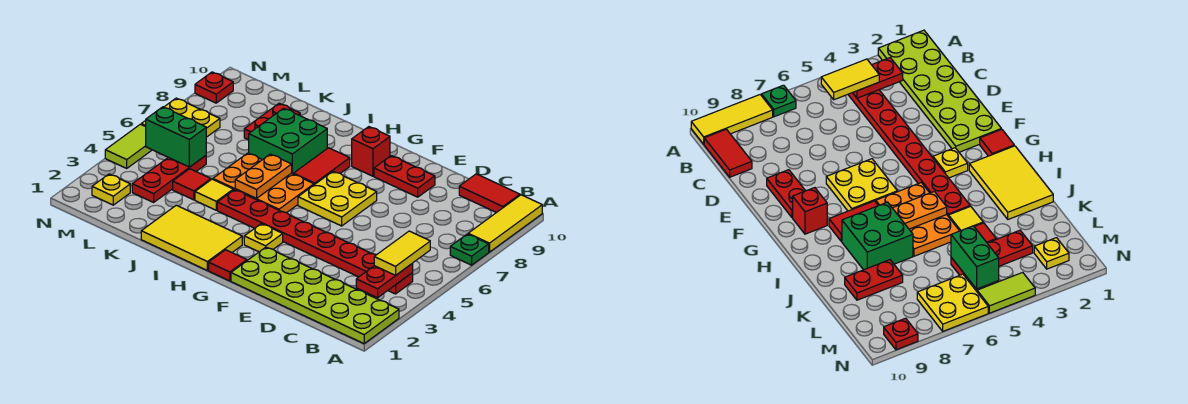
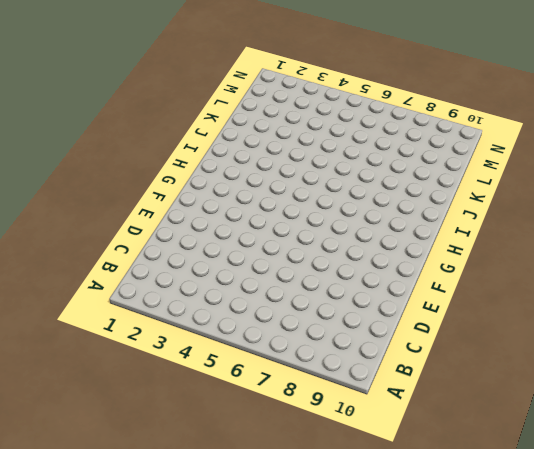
none -> lime plate A1:F2 level 1
none -> green plate A7 level 1
none -> yellow tile A8:A10 level 1

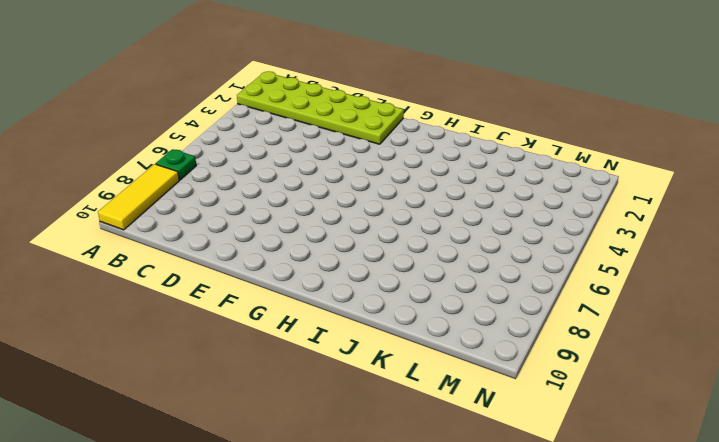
none -> red plate B4:I4 level 1
none -> red tile B10:C10 level 1
none -> red plate E9:F9 level 1

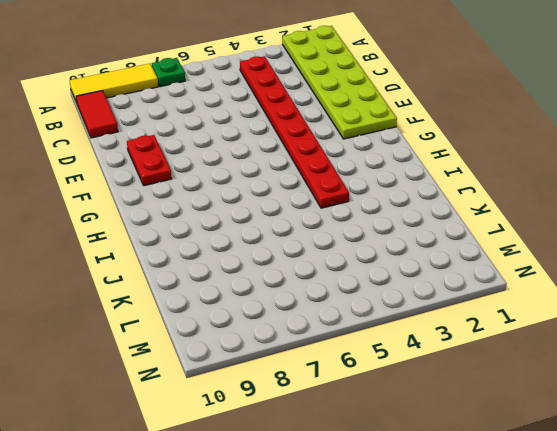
none -> yellow plate F6:G7 level 1
none -> red tile G1 level 1
none -> yellow plate G3 level 1

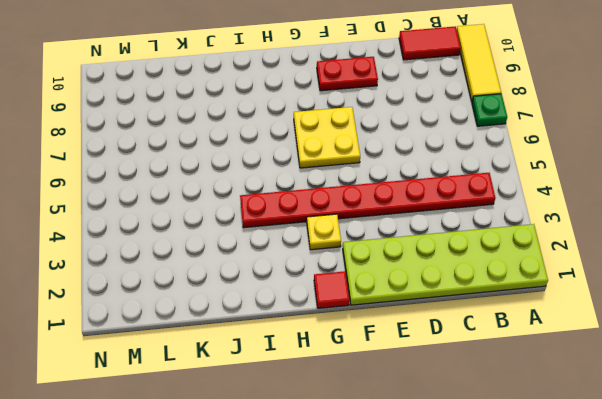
none -> red brick G9 level 1
none -> yellow tile H1:J2 level 1
none -> orange plate H5:J6 level 1

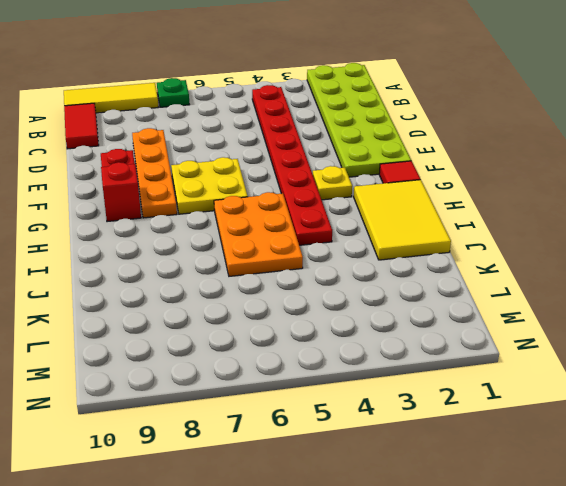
orange plate D8:G8 level 1 -> none
none -> red tile H7:H8 level 1
none -> green brick I7:J8 level 1
none -> yellow tile J4 level 1

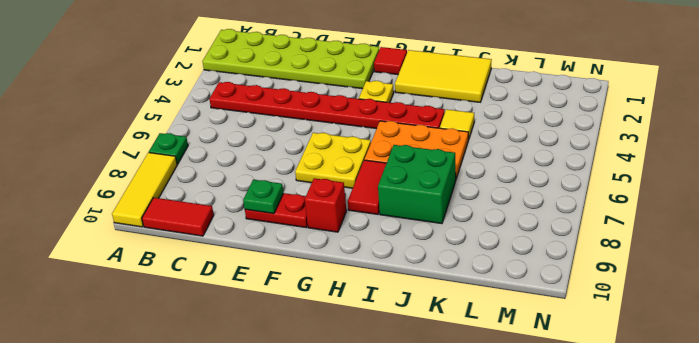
green plate E9 level 2 -> none
none -> red tile K4 level 1
none -> red plate K8:K9 level 1
none -> red plate L3:L5 level 1

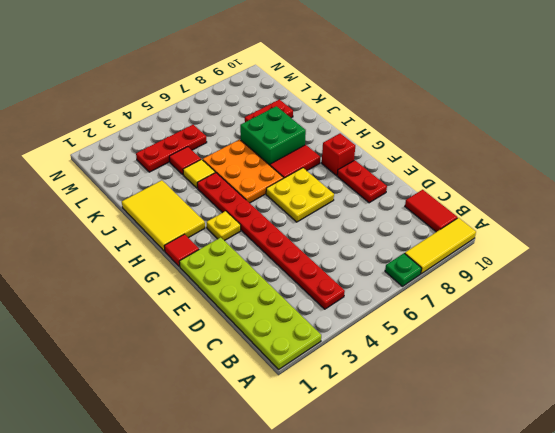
none -> yellow plate M2 level 1
none -> yellow plate M6:N7 level 1
none -> lime tile N4:N5 level 1

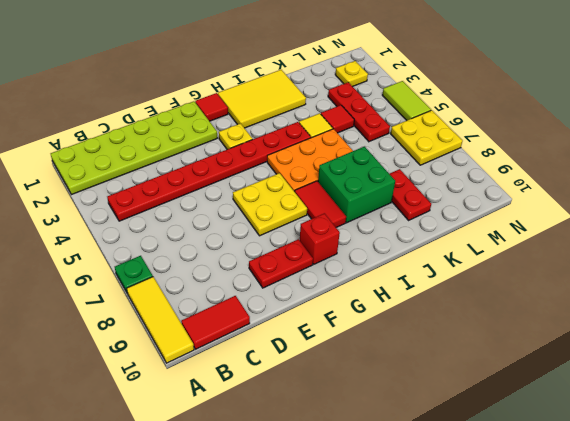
none -> red plate N9 level 1
none -> red plate B3:B4 level 2
none -> orange plate I5:I6 level 2

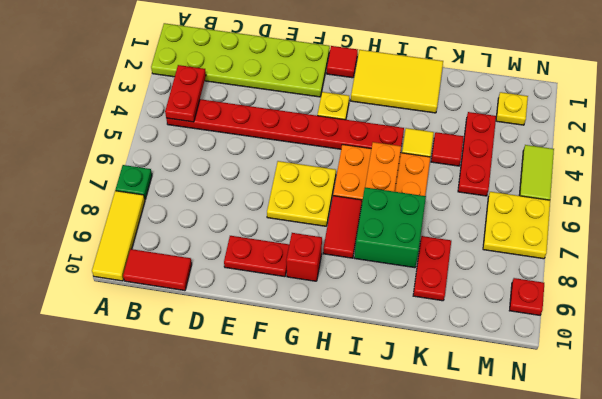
none -> green brick L5:M5 level 2
none -> yellow tile B4:B5 level 3

